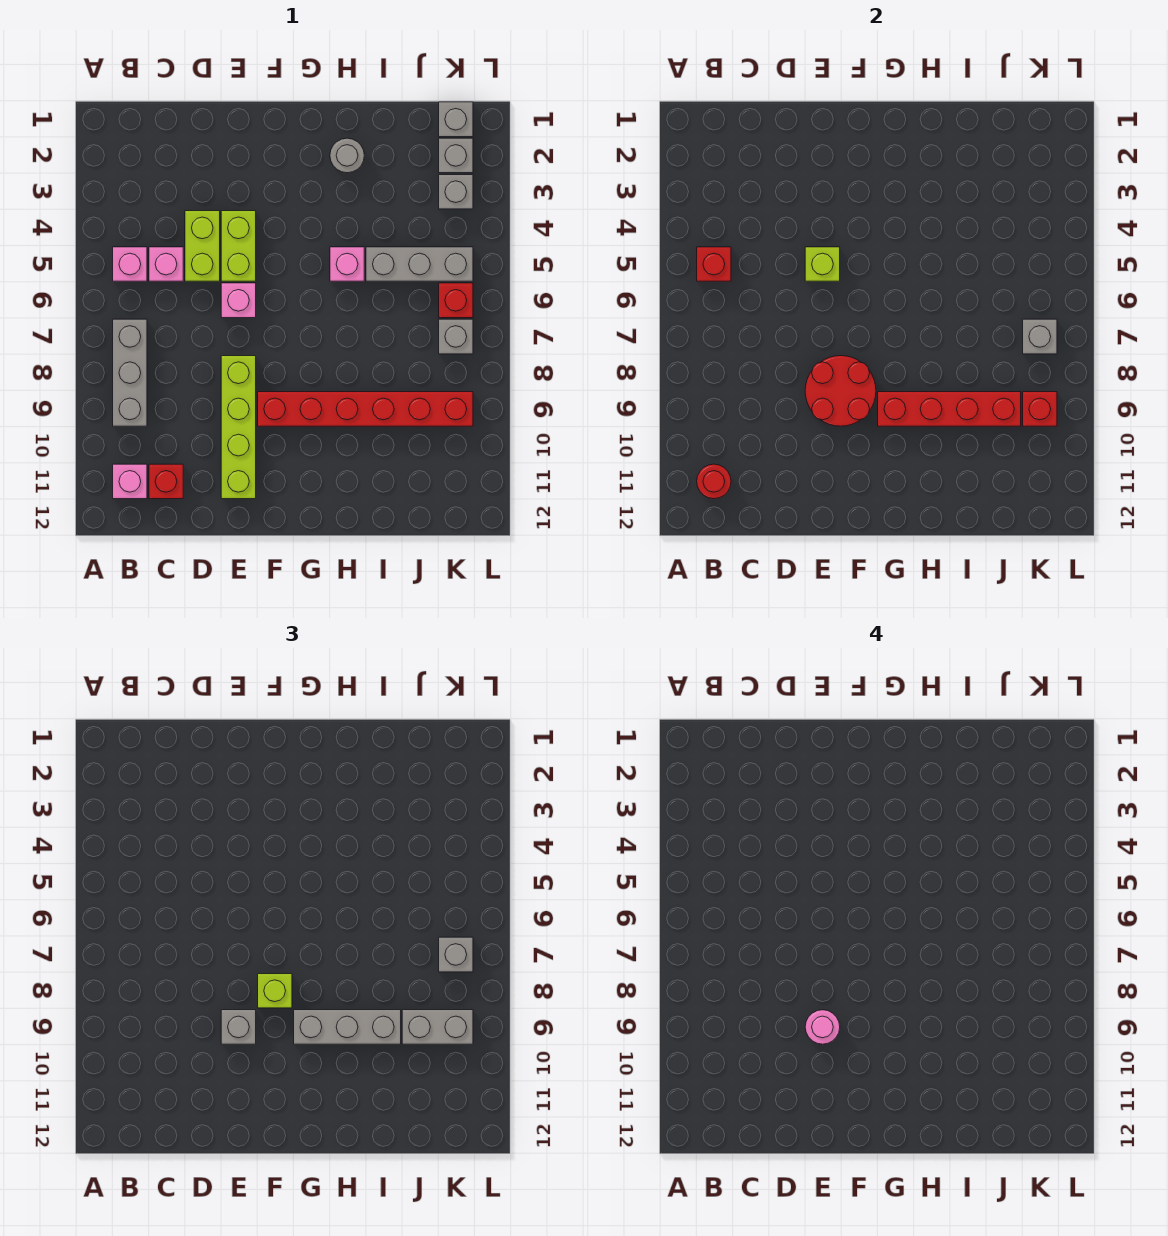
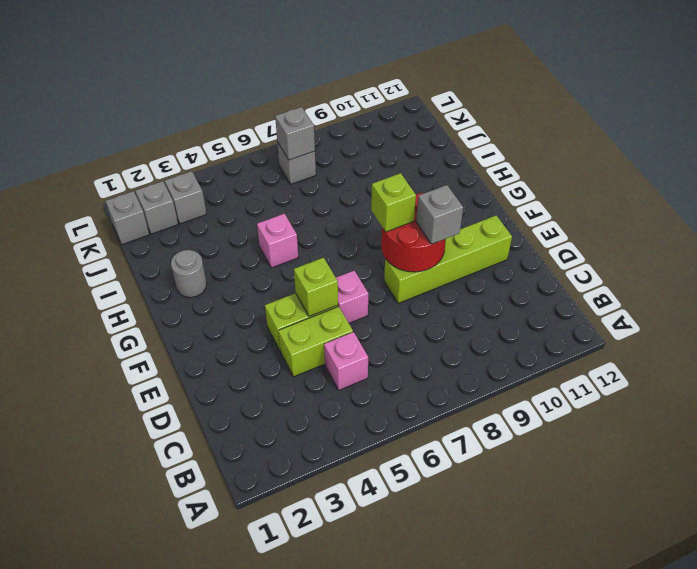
none -> pink brick B5 level 1
none -> grey brick B7:B9 level 1
none -> pink brick B11 level 1
none -> red brick C11 level 1

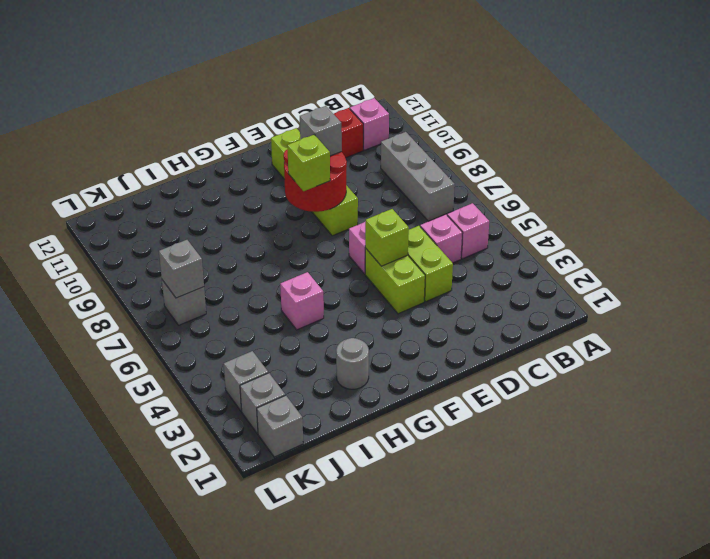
none -> red brick F9:K9 level 1
none -> grey brick I5:K5 level 1
none -> red brick K6 level 1
none -> red brick B5 level 2

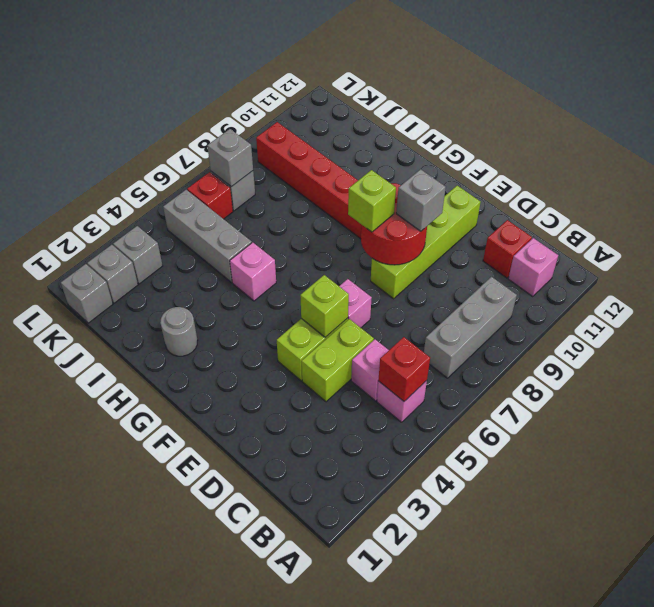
none -> red round brick B11 level 2
none -> red brick G9:J9 level 2
none -> red brick K9 level 2
none -> grey brick G9:I9 level 3

